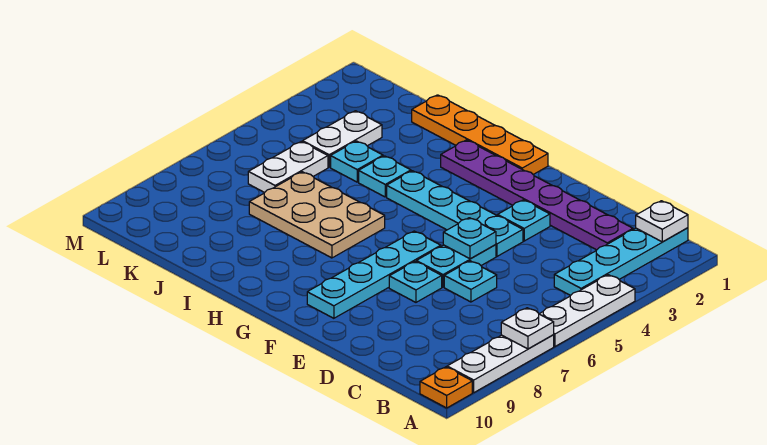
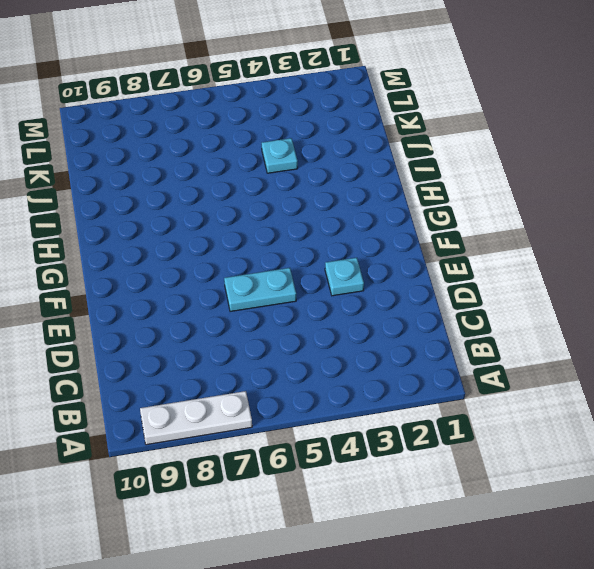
none -> white plate A4:A6 level 1
none -> orange plate A10 level 1
none -> cyan plate B1:B4 level 1

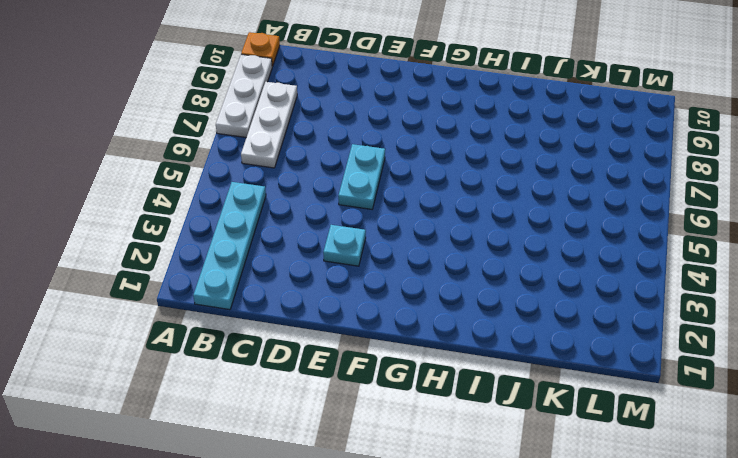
white plate B6:B8 level 1 -> white plate A4:A6 level 1
none -> purple plate C2:H2 level 1
none -> cyan plate D6 level 1
none -> cyan plate E4:H4 level 1

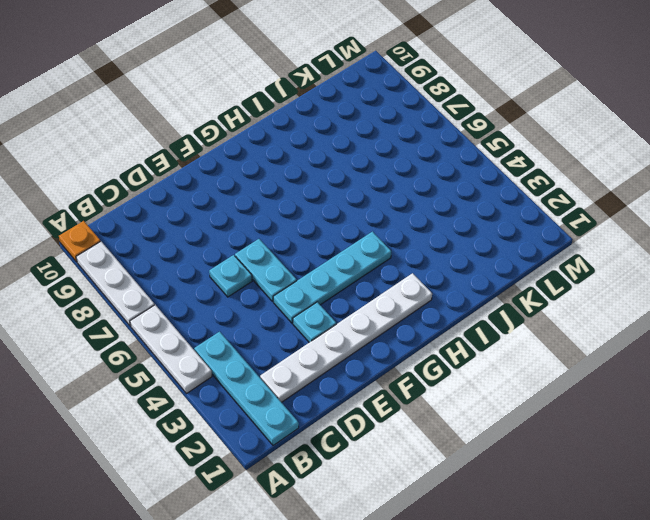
white plate C2:H2 level 1 -> purple plate C2:H2 level 1
none -> cyan plate E7 level 1
none -> cyan plate F6:F9 level 1
none -> orange plate G1:J1 level 1

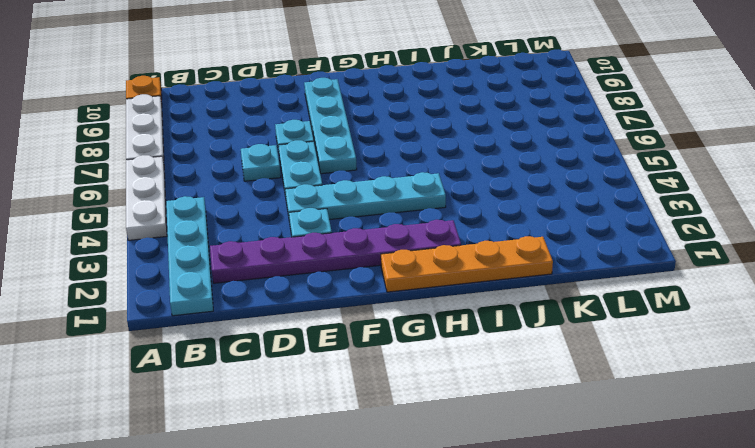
none -> tan plate H6:J7 level 1
none -> cyan plate I4 level 1
none -> cyan plate J4 level 1

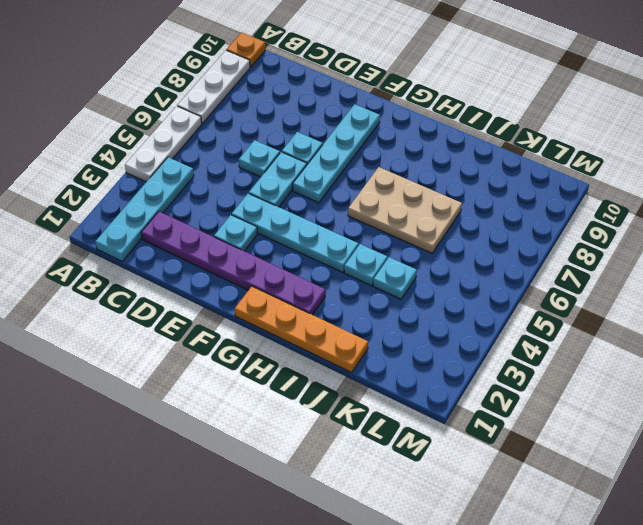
none -> white plate K3:K4 level 1
none -> white plate K5:K6 level 1
none -> white plate A7 level 2

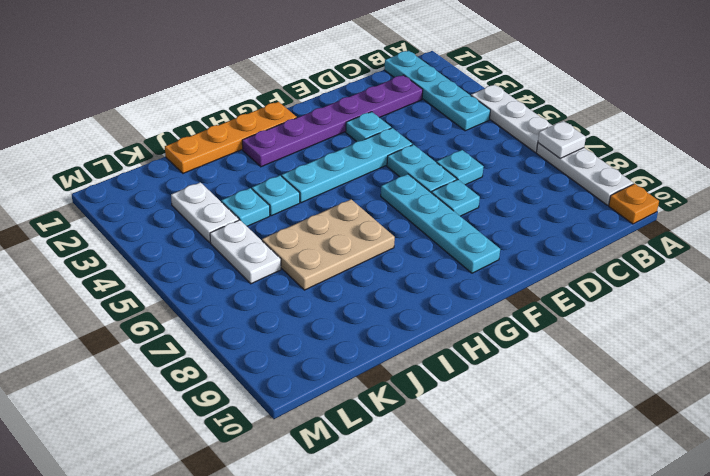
none -> white plate B1 level 2
none -> cyan plate E5 level 2

